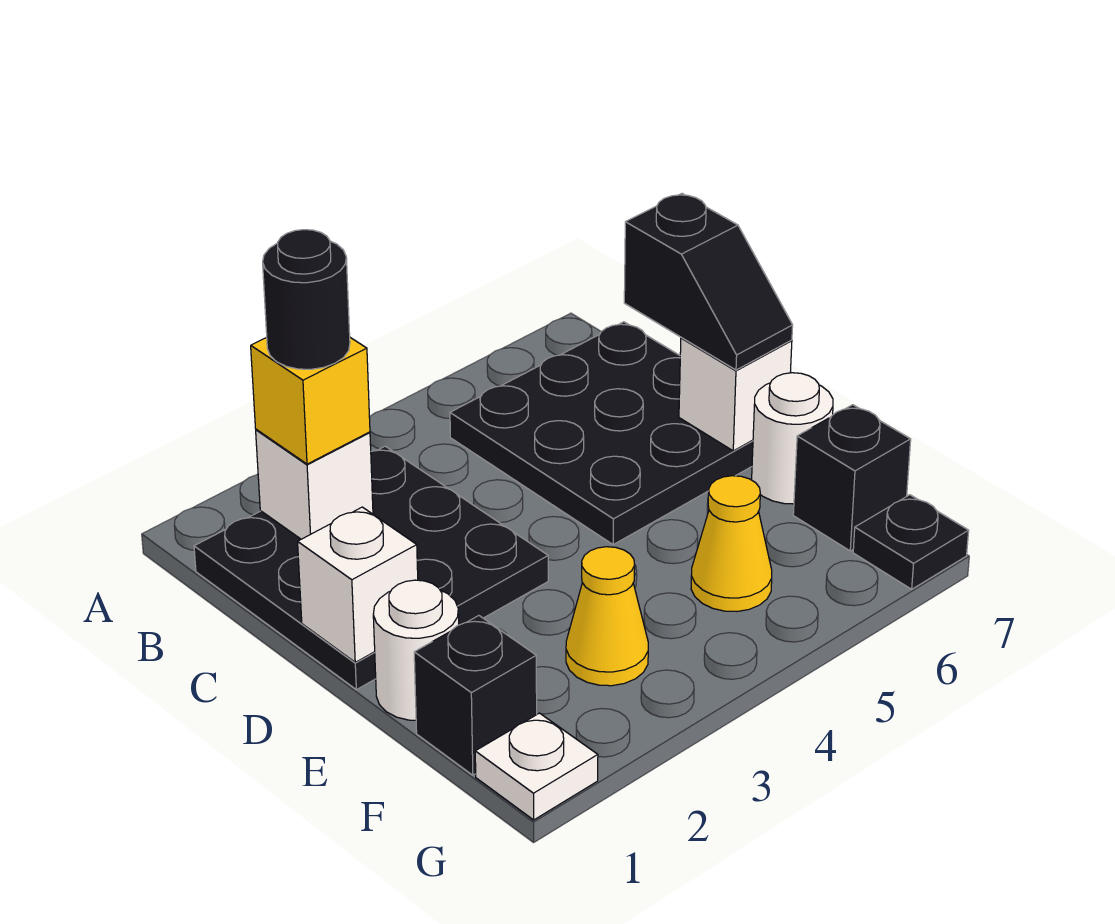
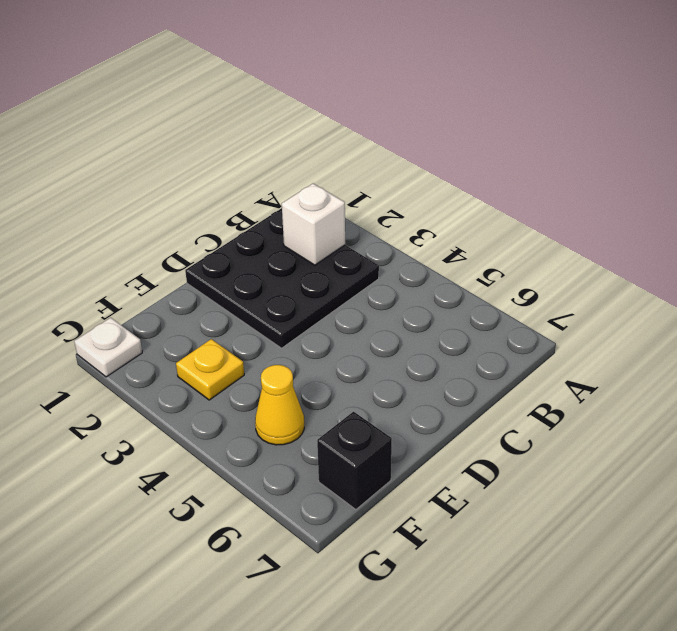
yellow plate F3 level 1 -> yellow cone F3 level 1
none -> black plate B5:D7 level 1
none -> white round brick E1 level 1
none -> white round brick E7 level 1

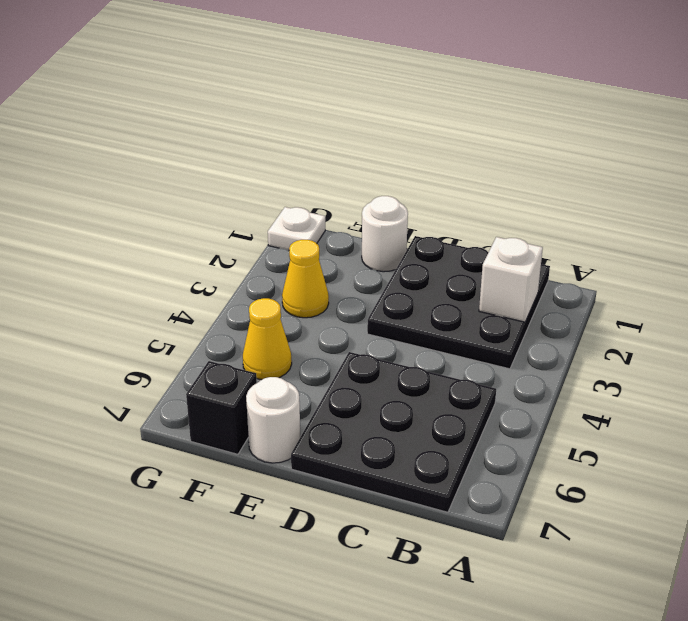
none -> black brick F1 level 1
none -> black plate G7 level 1
none -> white brick D1 level 2

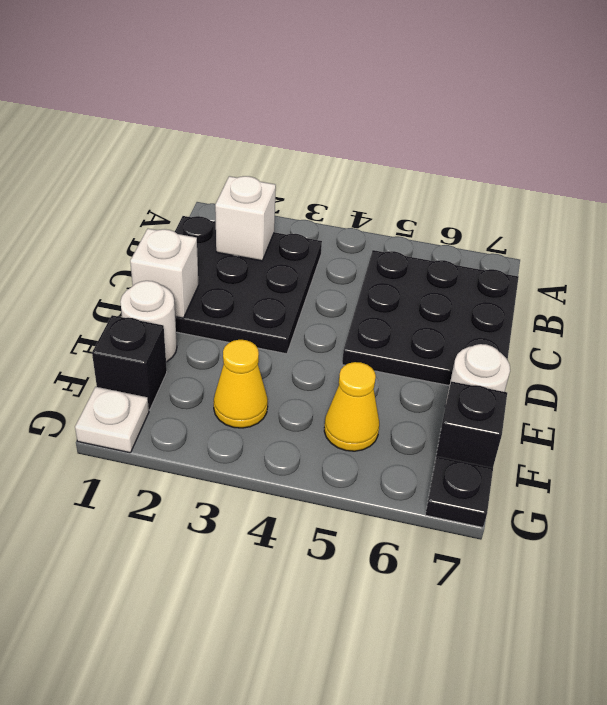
none -> white brick D7 level 2
none -> yellow brick B2 level 3
none -> black slope C7:D7 level 3 top C

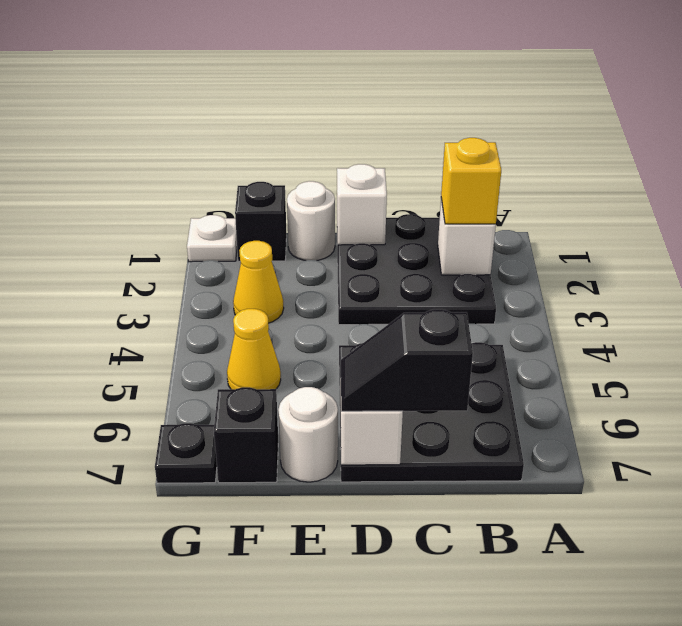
none -> black round brick B2 level 4

